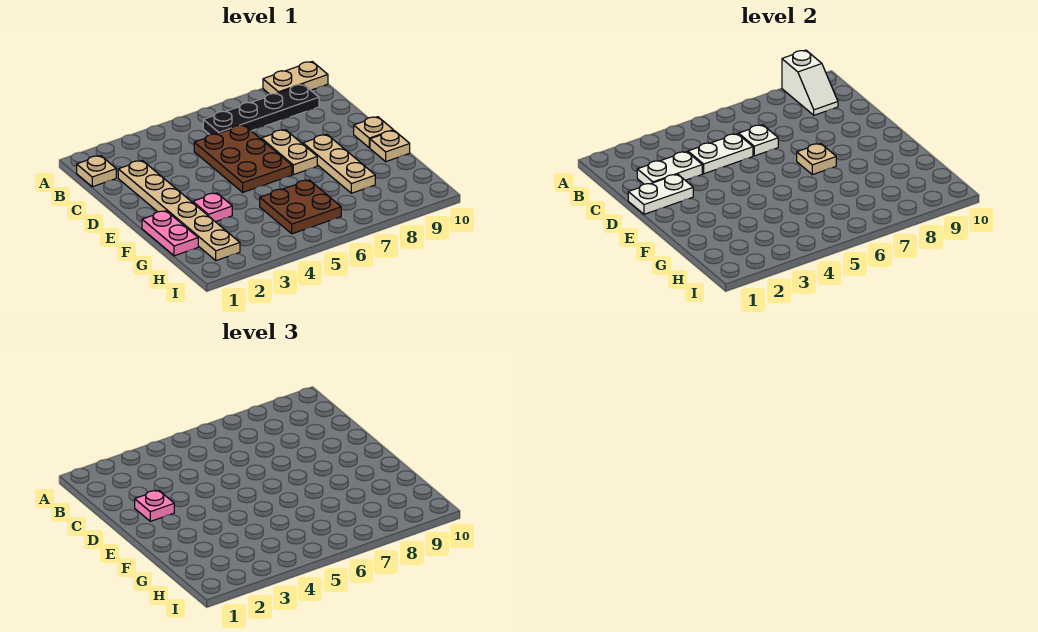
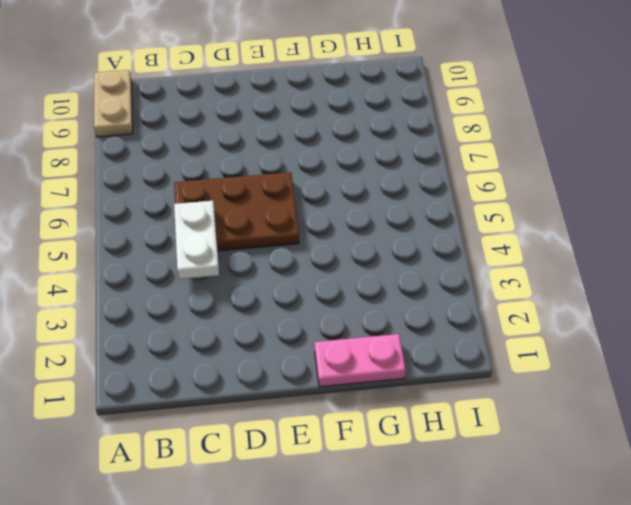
none -> tan plate B1 level 1
none -> black plate B6:B9 level 1
none -> tan plate C2:H2 level 1

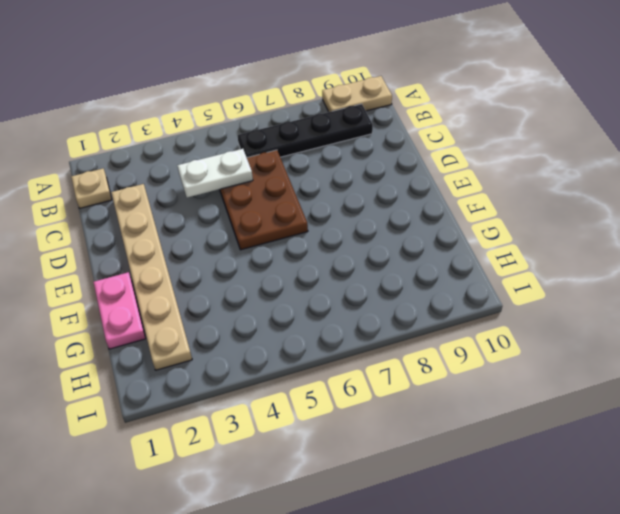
none -> tan plate D7:E7 level 1
none -> tan plate E8:G8 level 1
none -> tan plate E10 level 1

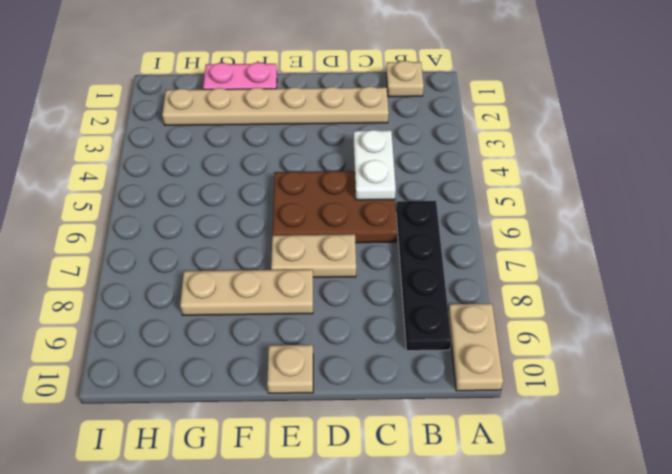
none -> pink plate F3 level 1
none -> tan plate F10 level 1
none -> brown plate G5:H6 level 1

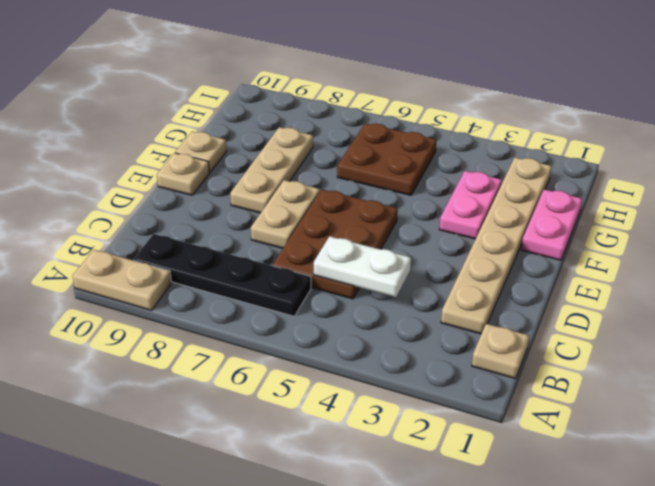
pink plate F3:G3 level 1 -> pink plate F3 level 1
none -> white slope A9:B9 level 2 top A
none -> white plate C2:C3 level 2
none -> white plate C6 level 2

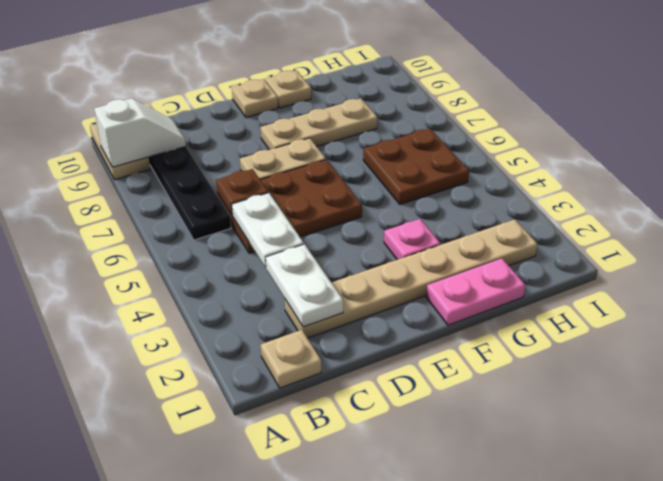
brown plate C6 level 2 -> white plate C6 level 2
none -> white plate D1:D2 level 2
none -> tan plate E7 level 2
none -> pink plate D2 level 3

